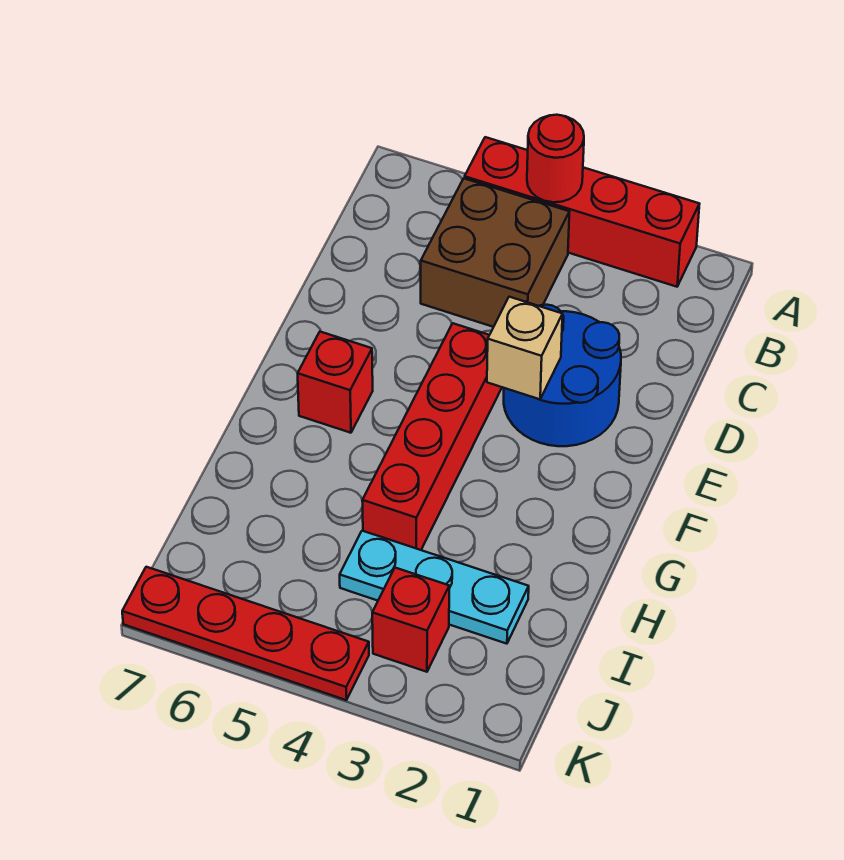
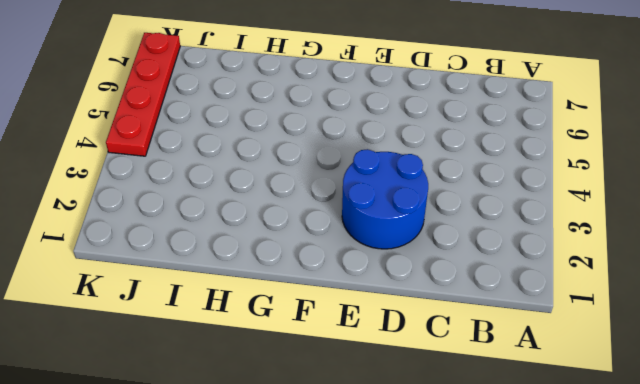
none -> red brick A2:A5 level 1
none -> brown brick B4:C5 level 1

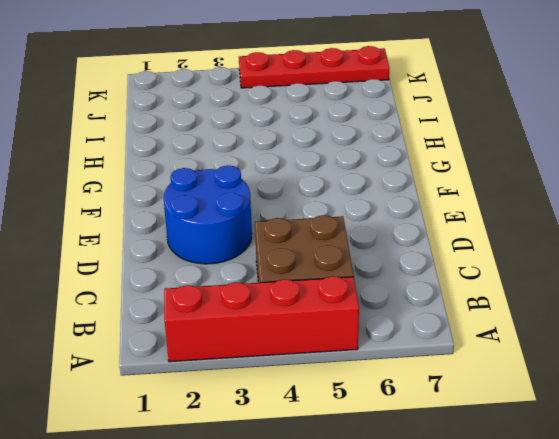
none -> red brick E4:H4 level 1
none -> red brick F6 level 1

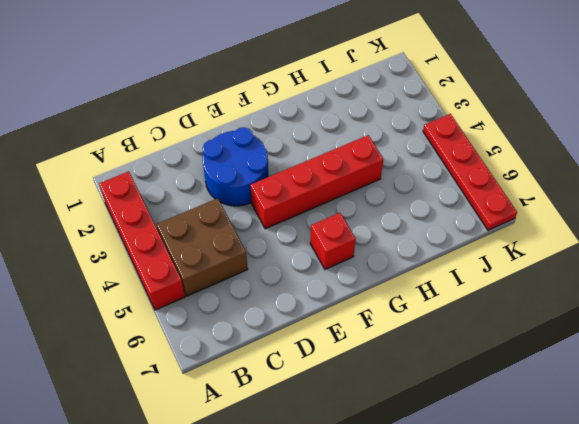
none -> cyan plate I2:I4 level 1
none -> red brick J3 level 1

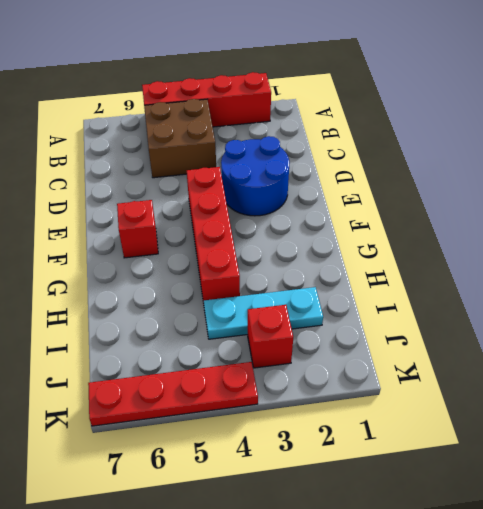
none -> red round brick A4 level 2
none -> tan brick E3 level 2

